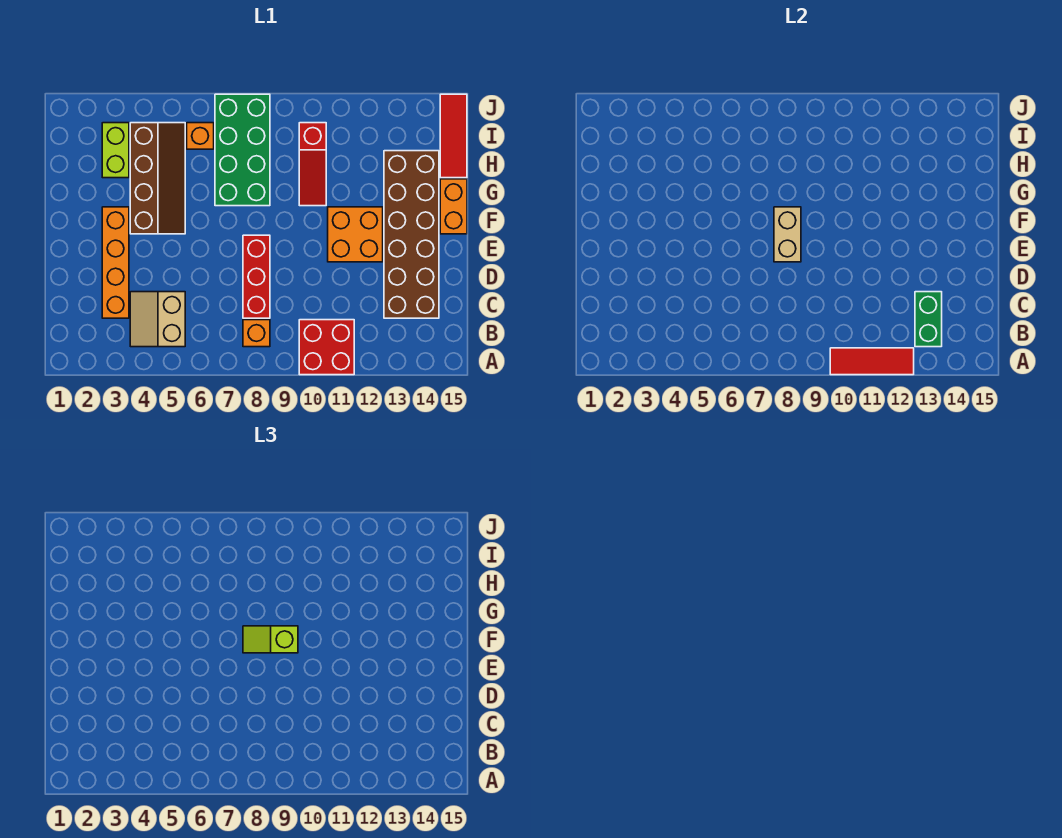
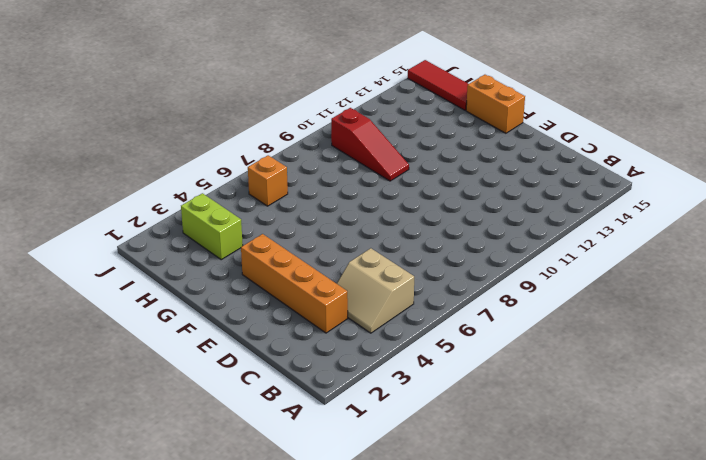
none -> red brick A10:B11 level 1
none -> orange brick B8 level 1
none -> red brick C8:E8 level 1

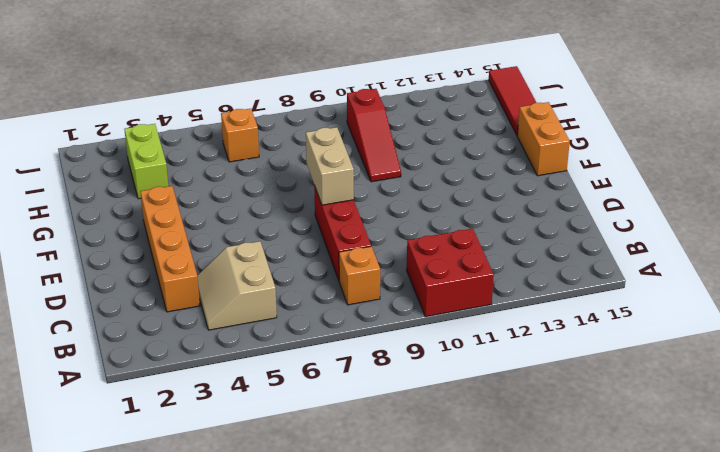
none -> brown brick C13:H14 level 1
none -> orange brick E11:F12 level 1
none -> brown slope F4:I5 level 1 top 4

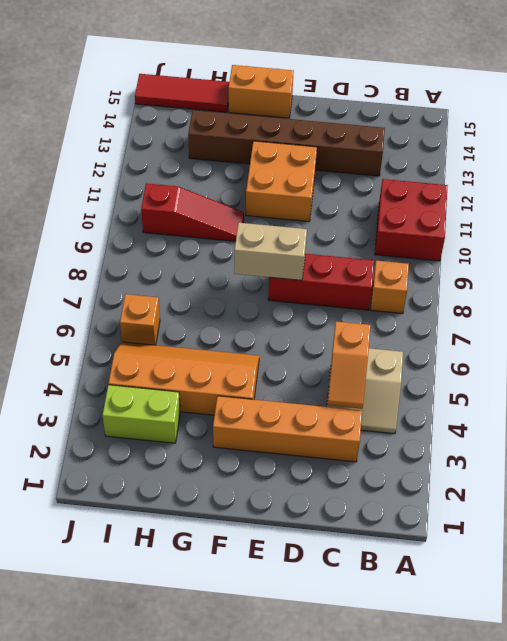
orange slope C4:C5 level 2 top 5 -> none
brown brick C13:H13 level 1 -> brown brick C13:H14 level 1
orange slope F4:I5 level 1 top 4 -> brown slope F4:I5 level 1 top 4
none -> green brick G7:J8 level 1
none -> red tile A10:A12 level 2
none -> green brick B13:C13 level 2

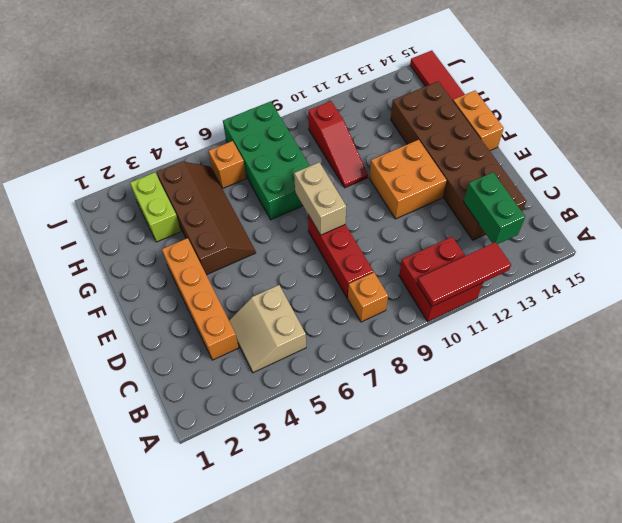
none -> lime slope F8:F9 level 3 top 9

